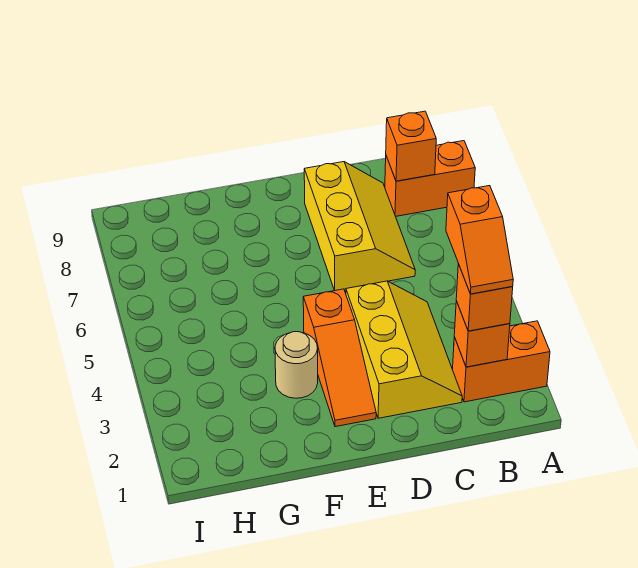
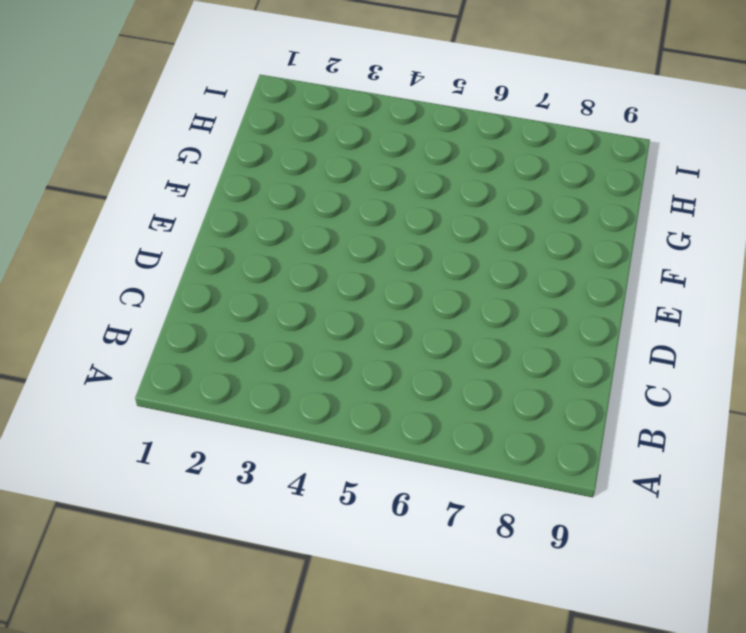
none -> orange brick A2:B2 level 1
none -> orange brick A8:B8 level 1

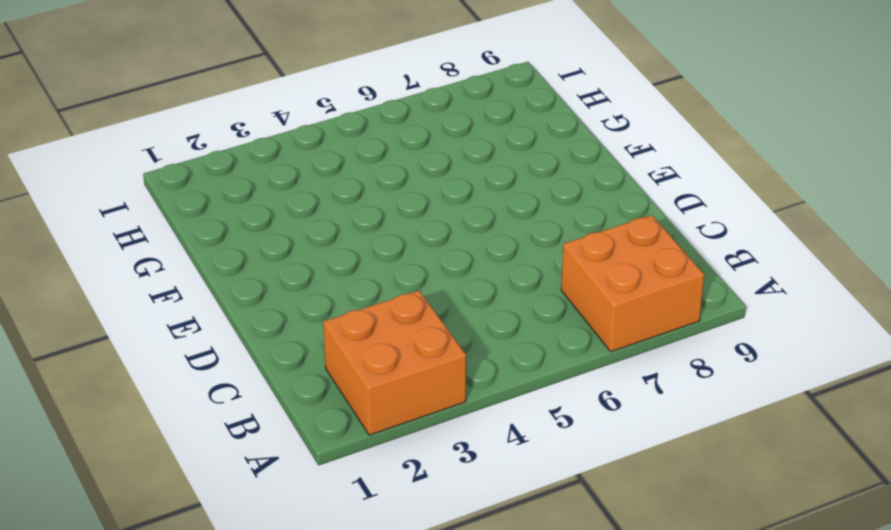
orange brick A2:B3 level 1 -> orange brick A2:B2 level 1
orange brick A7:B8 level 1 -> orange brick A8:B8 level 1
none -> yellow slope C2:D4 level 1 top D
none -> yellow slope C6:D8 level 1 top D

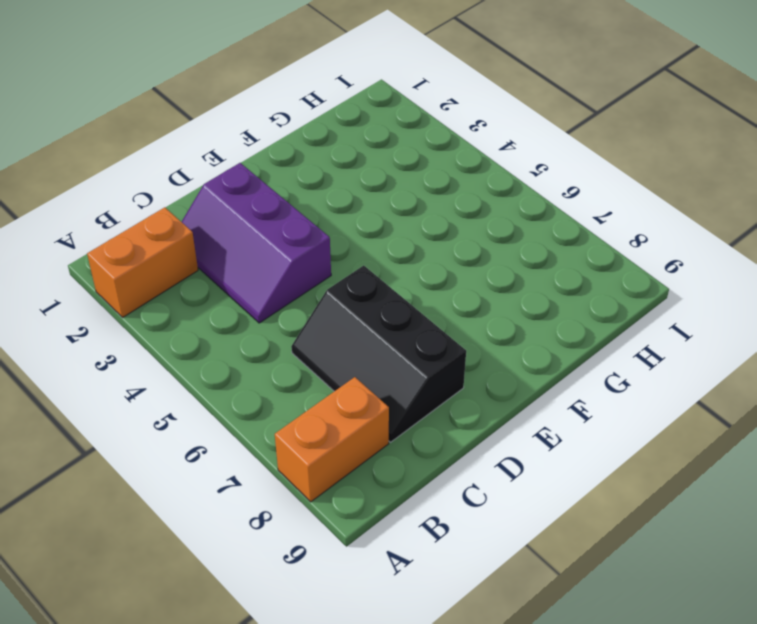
purple slope C2:D4 level 1 top D -> yellow slope C2:D4 level 1 top D
black slope C6:D8 level 1 top D -> yellow slope C6:D8 level 1 top D
none -> orange slope E2:E4 level 1 top 4
none -> tan round brick F3 level 1

